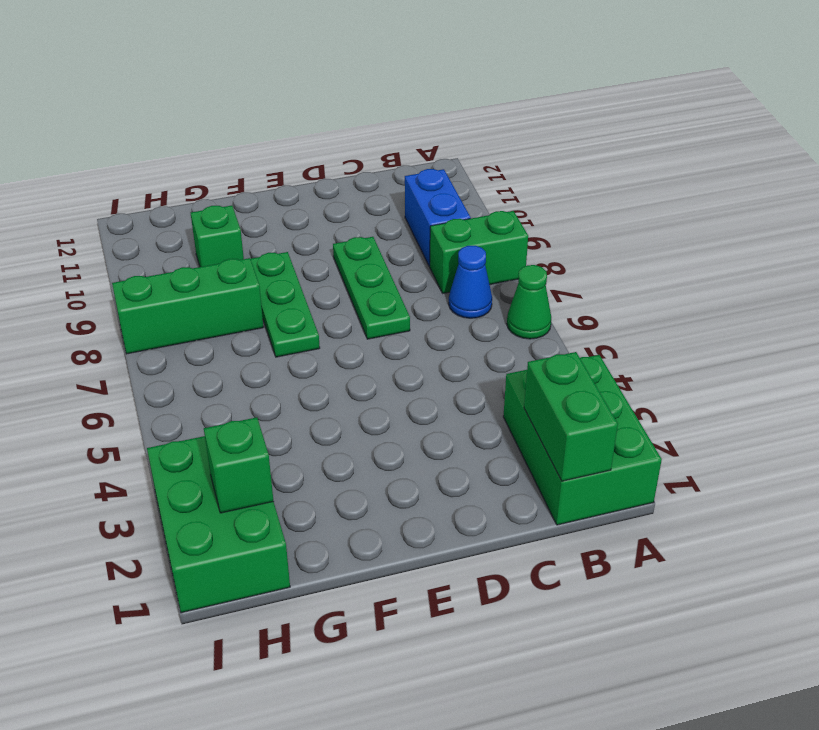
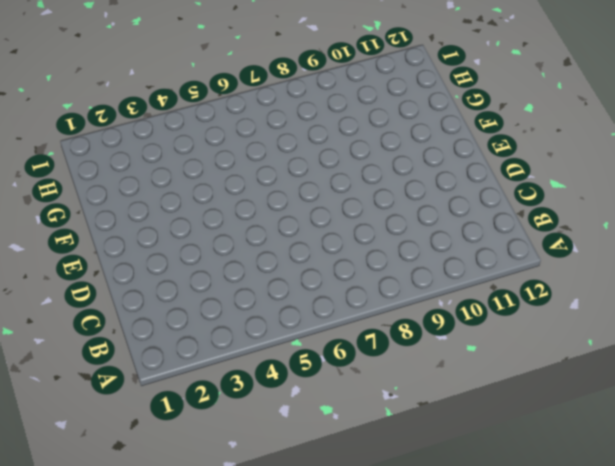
none -> green brick A1:B3 level 1
none -> green cone A6 level 1
none -> green brick A8:B8 level 1

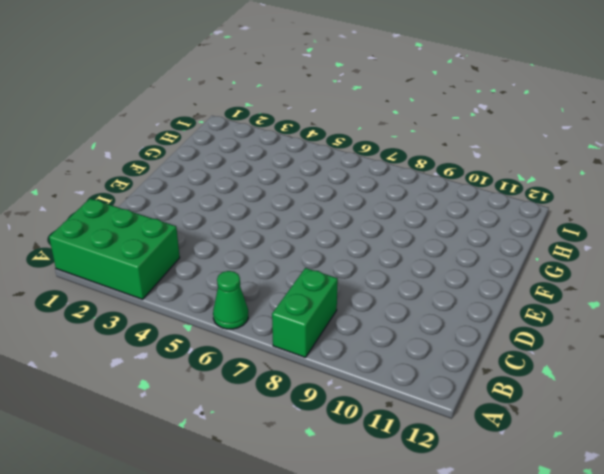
none -> blue cone B7 level 1
none -> blue brick B9:B10 level 1
none -> green plate D7:D9 level 1

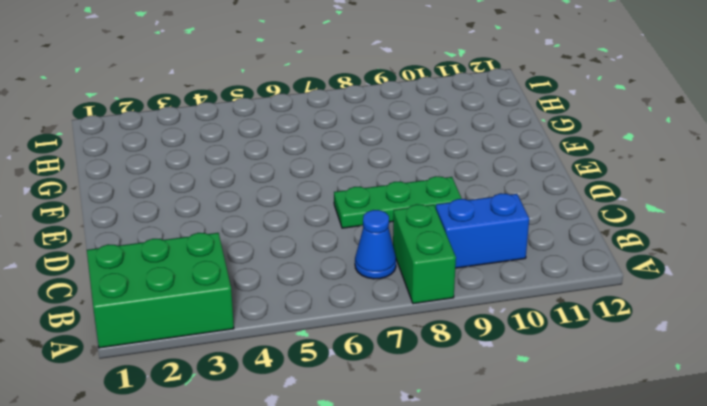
none -> green cone A6 level 1
none -> green plate F7:F9 level 1
none -> green brick G8:I8 level 1

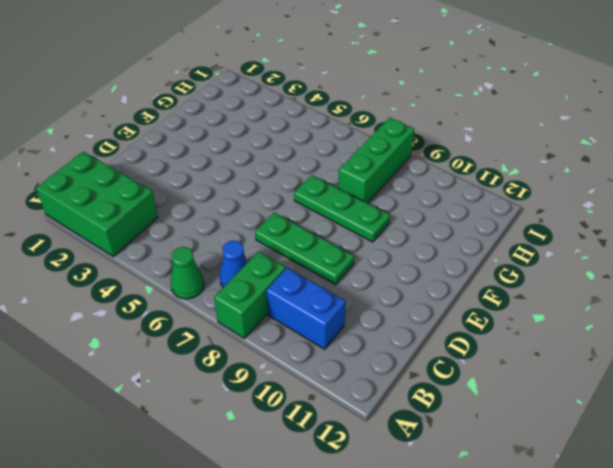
none -> green brick G10 level 1
none -> green brick H1:I3 level 1
none -> green brick B1:B2 level 2

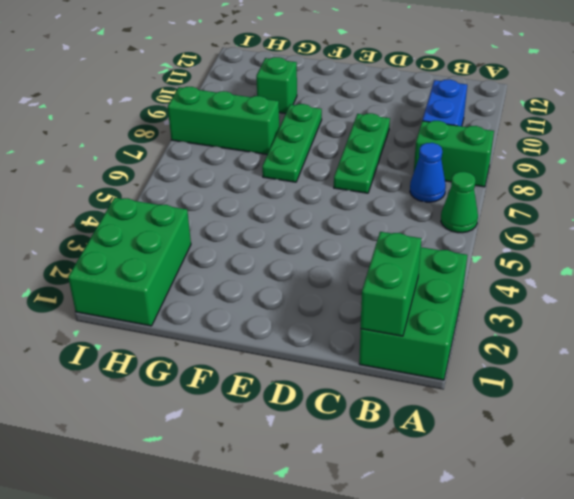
none -> green brick H2 level 2

